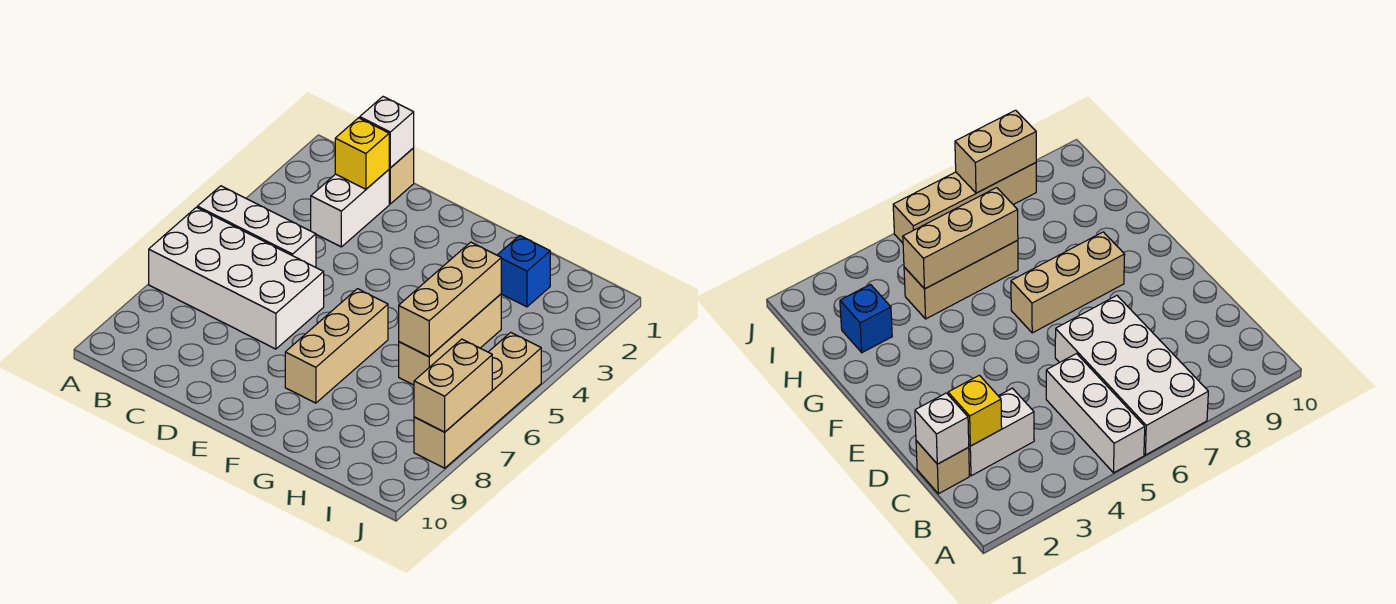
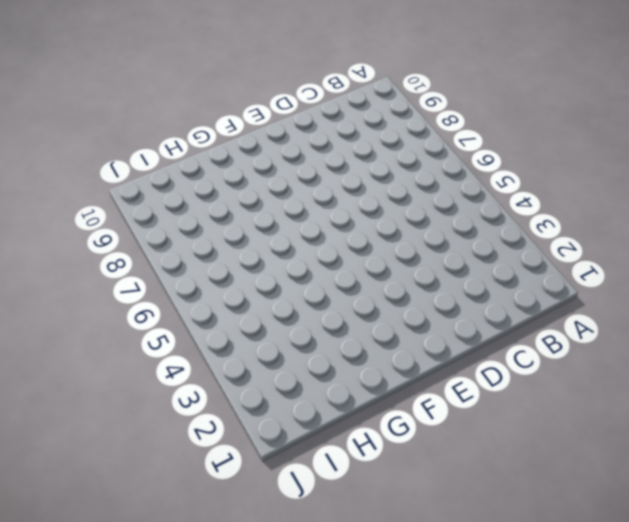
none -> white brick A5:C5 level 1
none -> white brick A6:D7 level 1
none -> tan brick C1 level 1

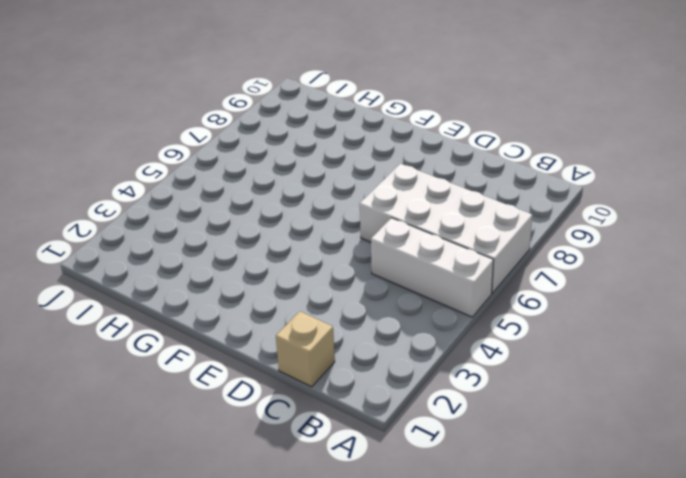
none -> white brick C2:C3 level 1
none -> tan brick F6:F8 level 1
none -> blue brick H2 level 1

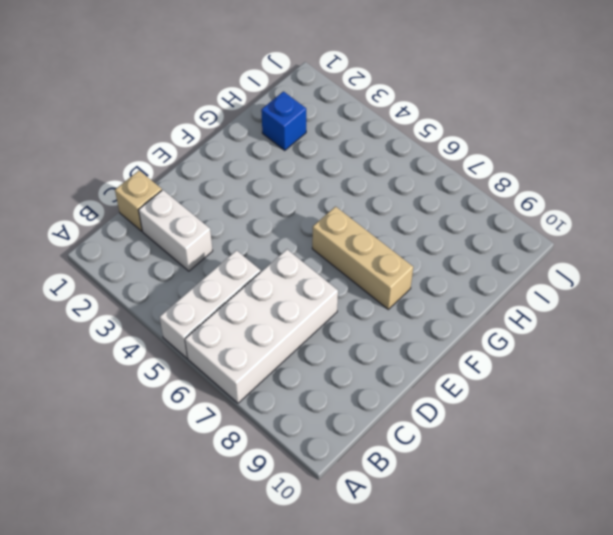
none -> tan brick H4:H6 level 1
none -> tan brick J5:J8 level 1
none -> white brick C1 level 2

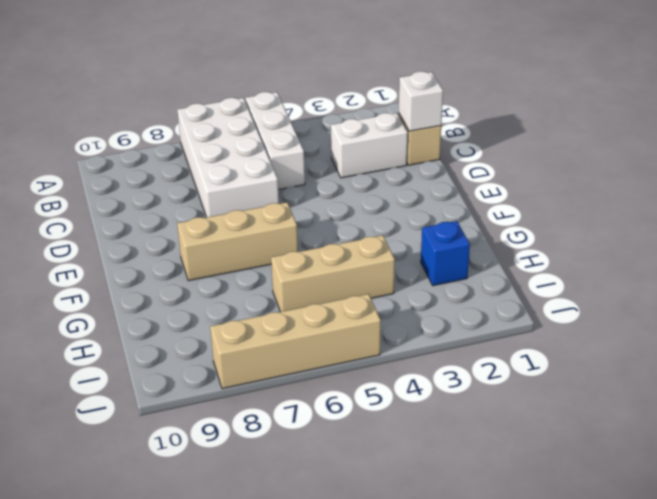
none -> yellow brick C2 level 2
none -> tan brick H4:H6 level 2
none -> tan brick J7:J8 level 2

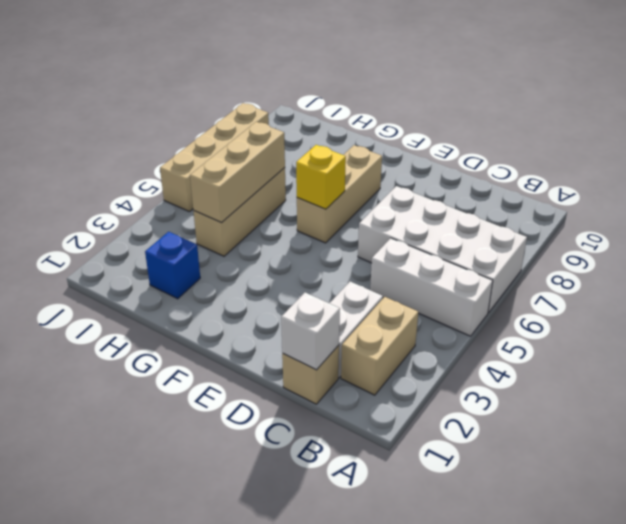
tan brick B2:B3 level 1 -> tan brick J7:J8 level 2
yellow brick F6 level 2 -> yellow brick C2 level 2

